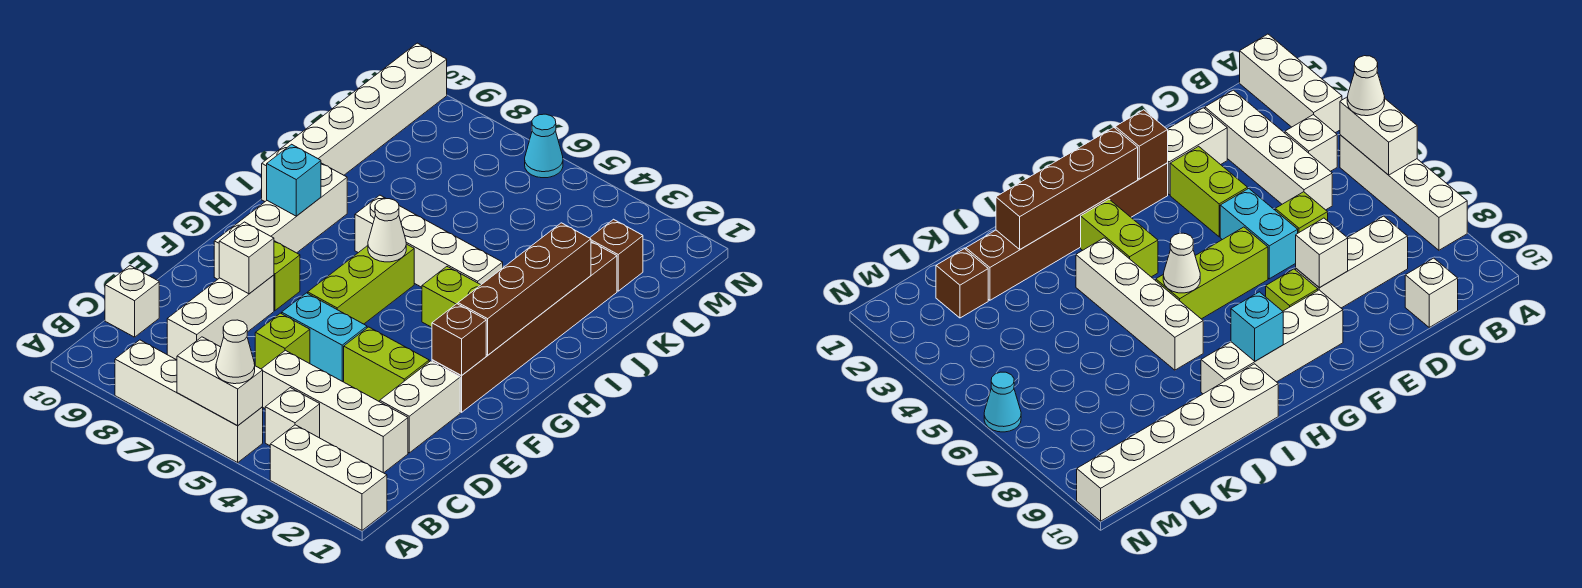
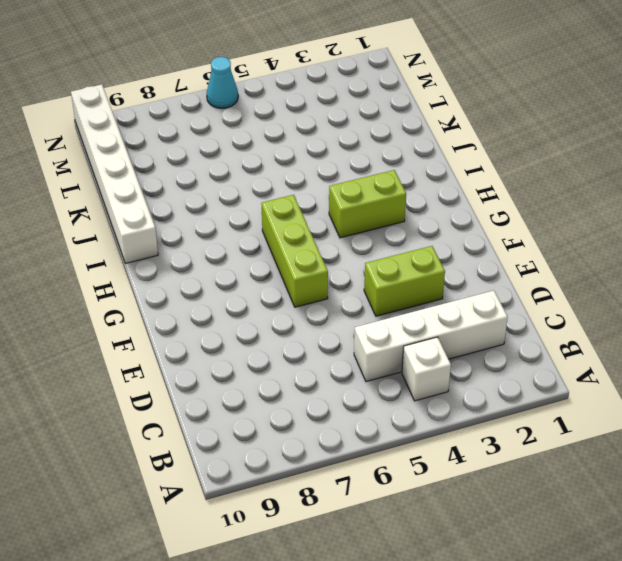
none -> white brick A1:A3 level 1
none -> white brick A5:A8 level 1
none -> white brick C8:E8 level 1

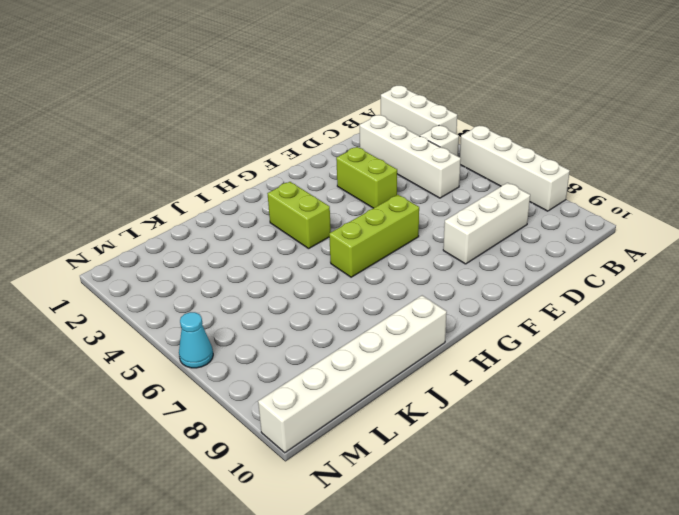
none -> white brick C10 level 1
none -> white brick D2:E2 level 1
none -> lime brick D6 level 1

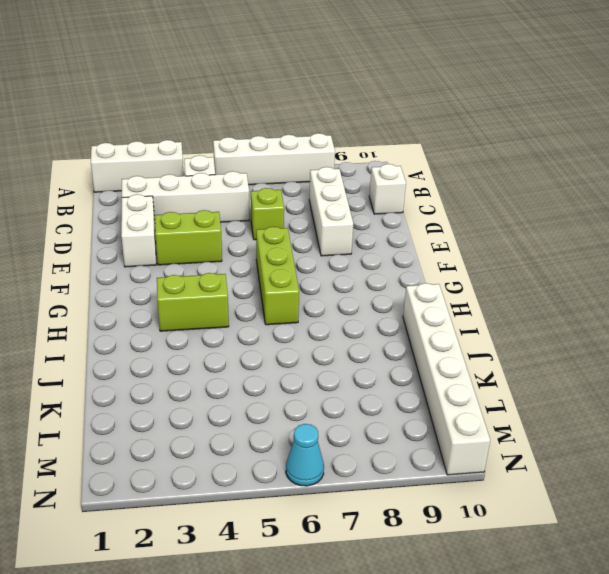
none -> cyan brick E5:E6 level 1
none -> brown brick F2:K2 level 1
none -> lime brick F8 level 1

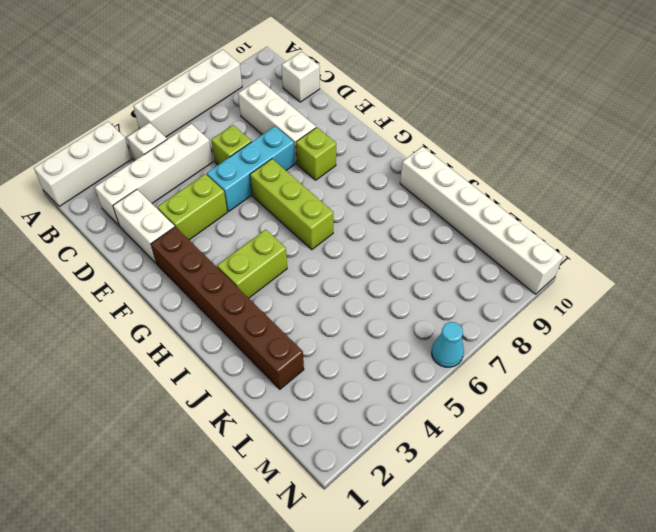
cyan brick E5:E7 level 1 -> cyan brick E5:E6 level 1
none -> white brick F9:I9 level 1
none -> white brick I4:I7 level 1
none -> brown brick L2 level 1

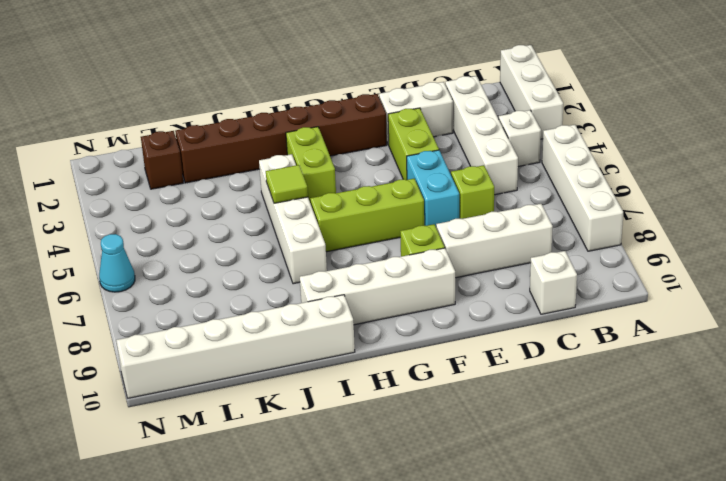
lime tile I5 level 2 -> none
none -> white brick A5:A6 level 2
none -> white brick E8 level 2
none -> brown brick F2 level 2

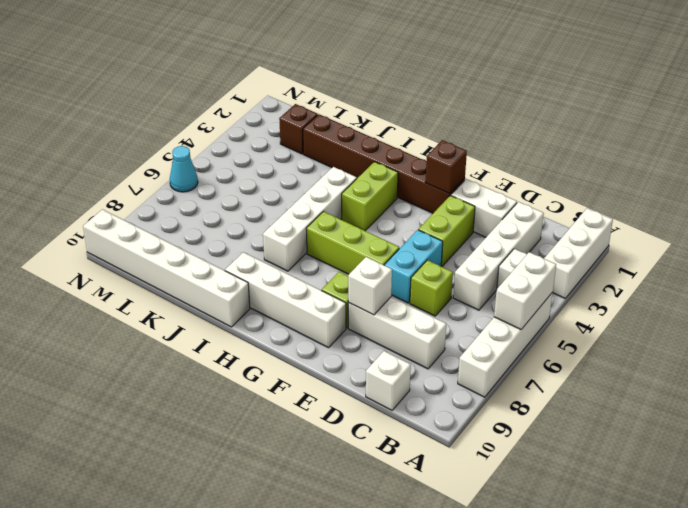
none -> brown brick G2:J2 level 2
none -> white cone H6 level 2
none -> cyan brick H9 level 2

